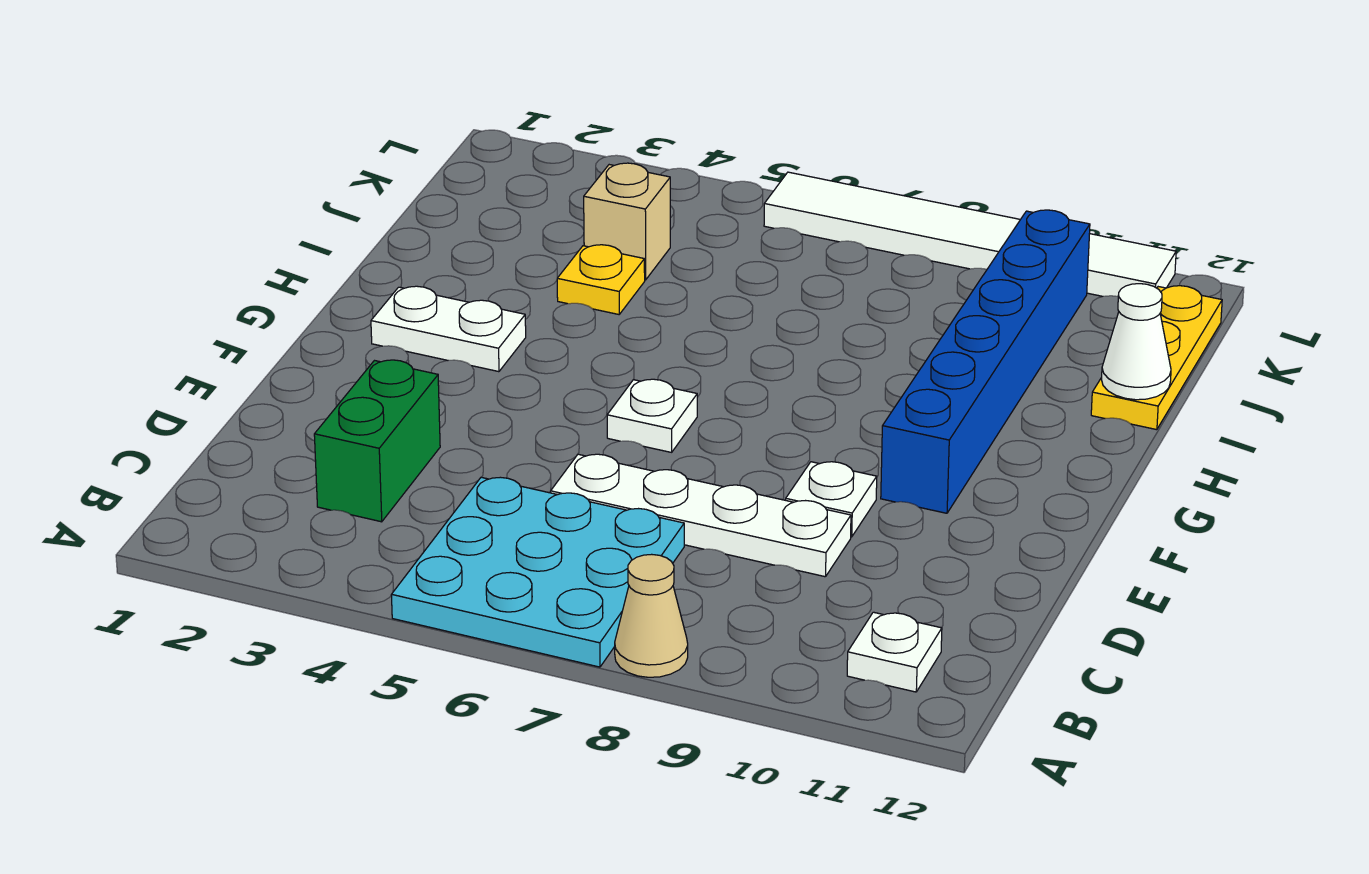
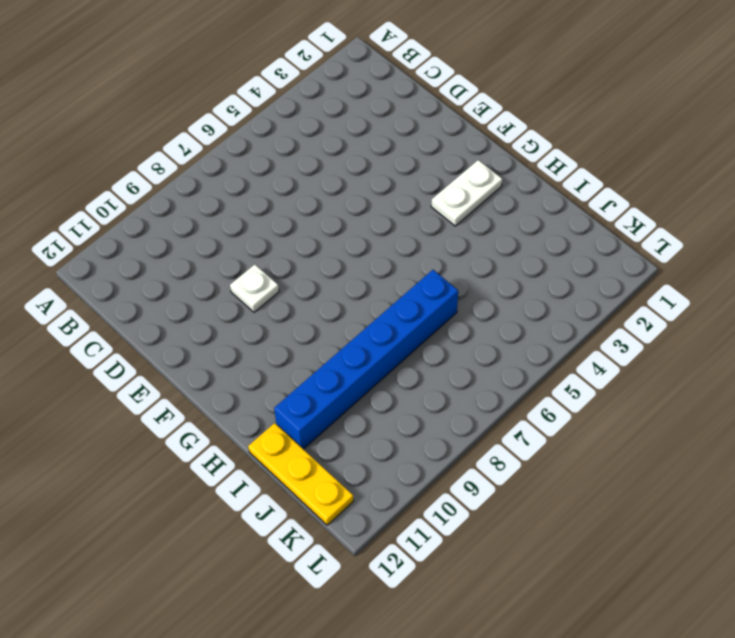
blue brick I6:I11 level 1 -> blue brick F10:K10 level 1
none -> cyan plate A5:C7 level 1
none -> tan cone A8 level 1
none -> white plate B11 level 1

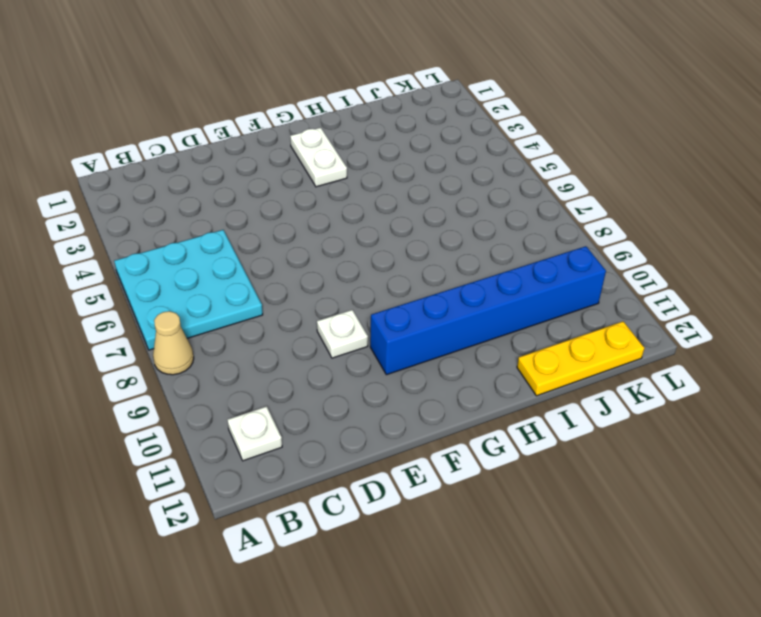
none -> green brick C3:D3 level 1
none -> white plate D6:D9 level 1
none -> white plate F6 level 1

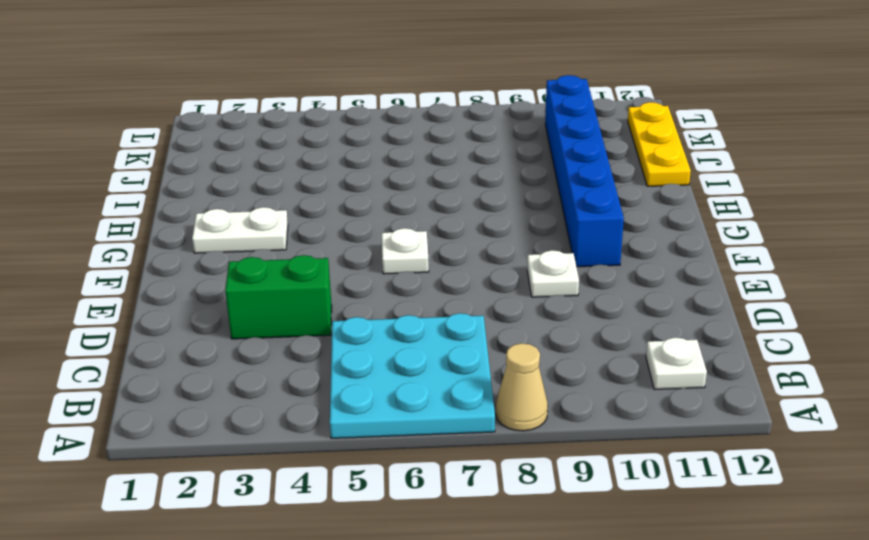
green brick D3:D4 level 1 -> green brick C3:D3 level 1
none -> white plate D6:D9 level 1
none -> yellow plate I4 level 1
none -> tan brick J4 level 1

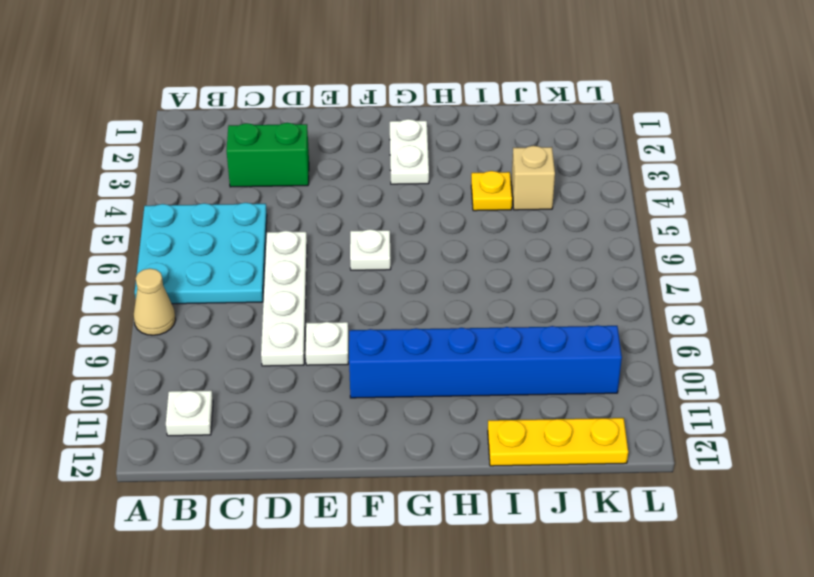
none -> white tile L6:L11 level 1
none -> white cone I12 level 2

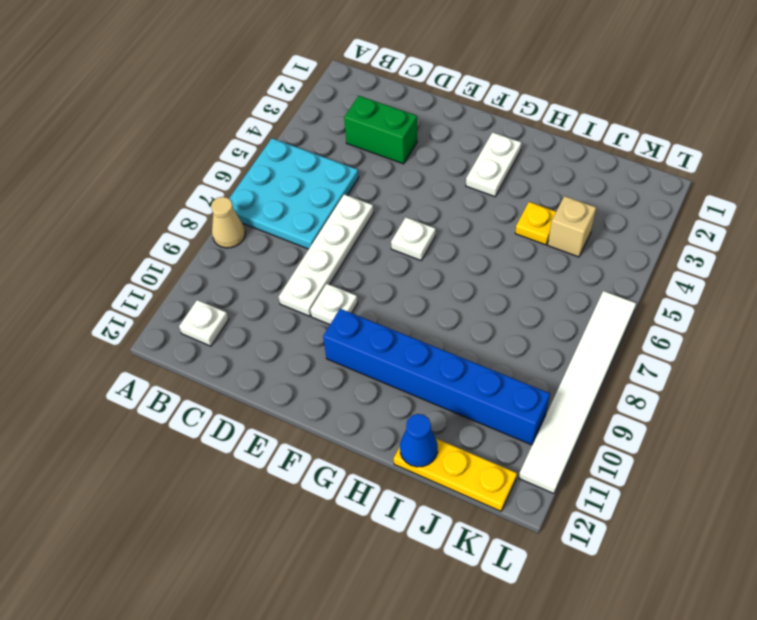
blue cone I12 level 2 -> white cone I12 level 2

